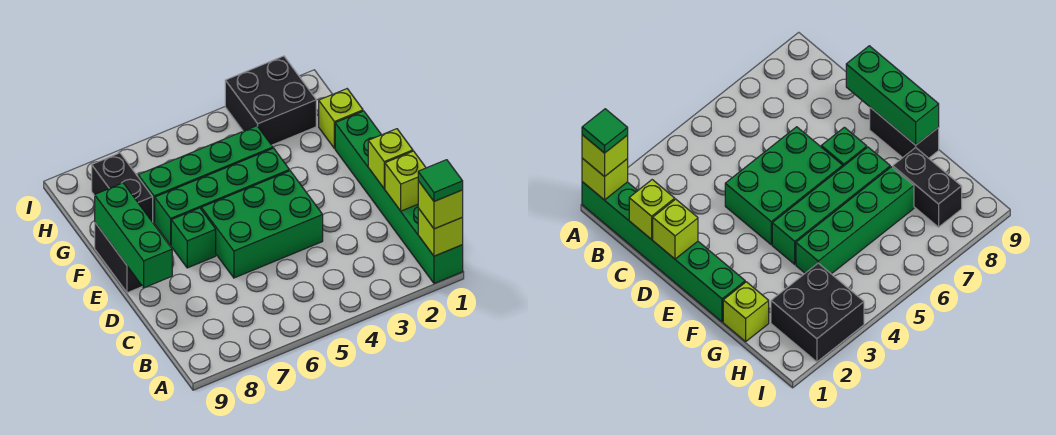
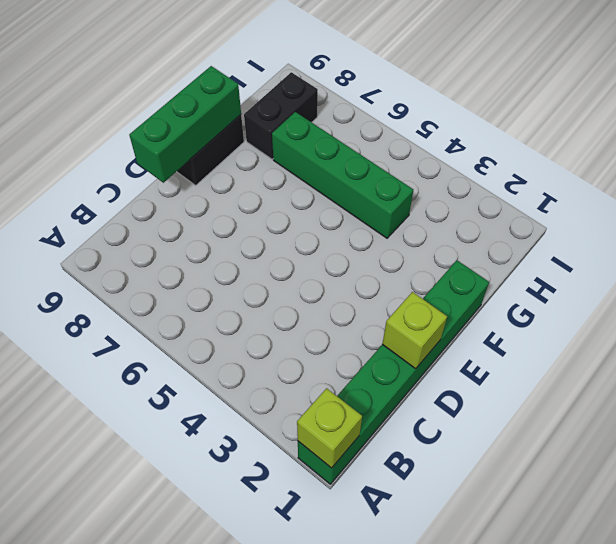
none -> green brick D4:E6 level 1
none -> green brick E7 level 1
none -> green brick F4:F7 level 1

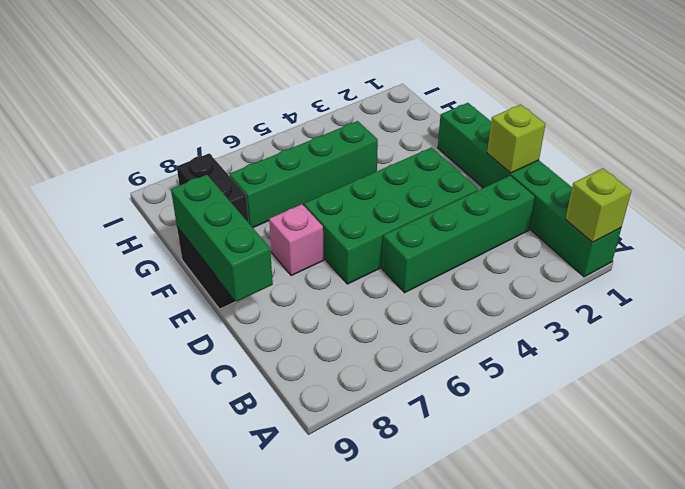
green brick C2:C5 level 1 -> green brick F4:F7 level 1
green brick D3:E6 level 1 -> green brick D4:E6 level 1
pink brick E7 level 1 -> green brick E7 level 1
none -> lime brick G1 level 1
none -> black brick H2:I3 level 1
none -> lime brick C1 level 2

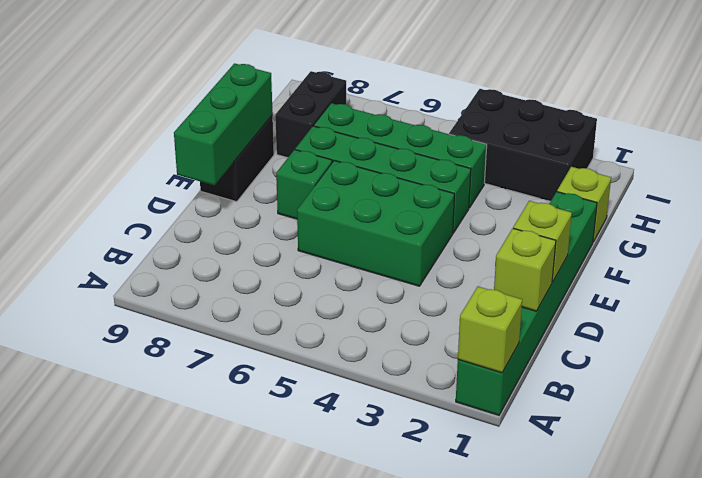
black brick H2:I4 level 1 -> black brick H2:I3 level 1
none -> lime brick A1 level 3
none -> green tile A1 level 4

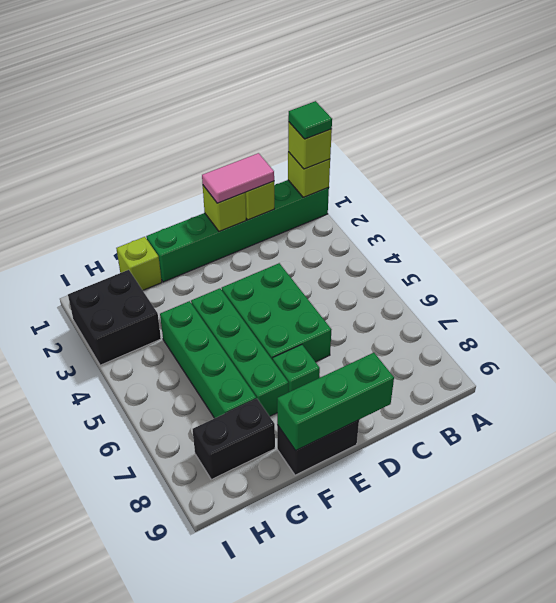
pink tile C1:D1 level 3 -> none

